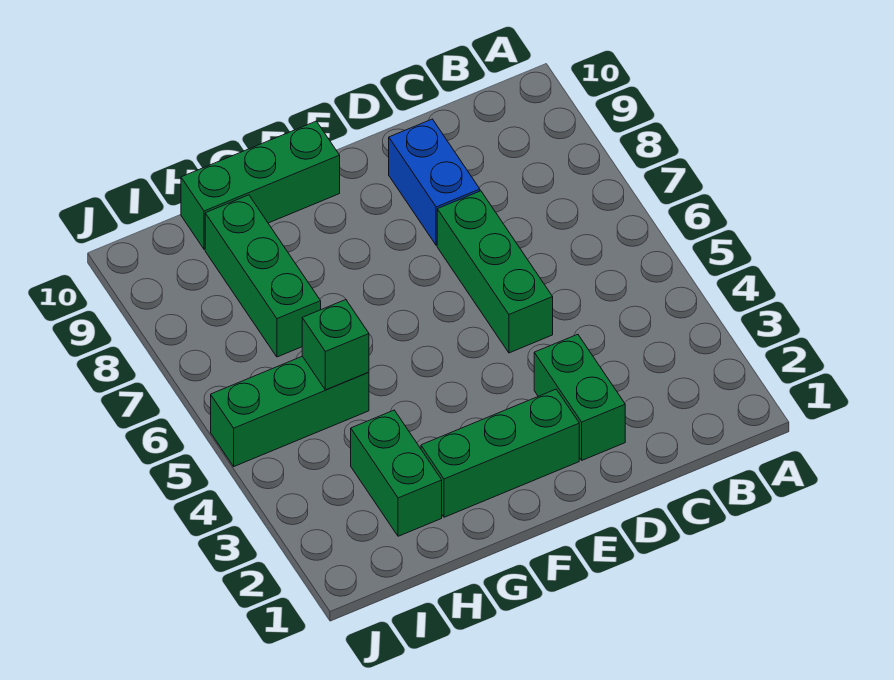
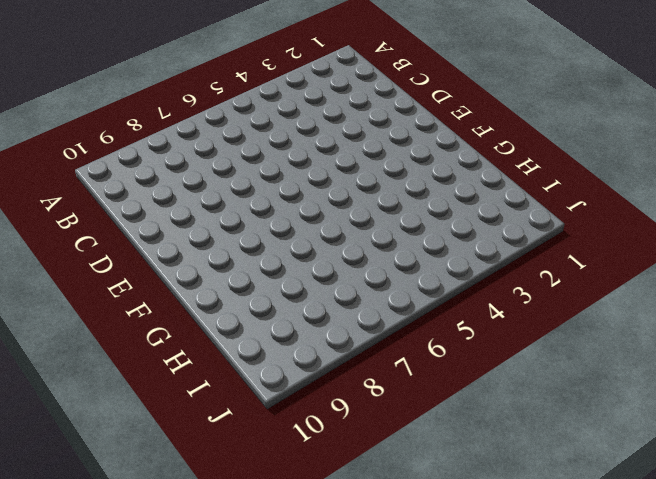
none -> green brick D2:D3 level 1
none -> green brick D5:D7 level 1

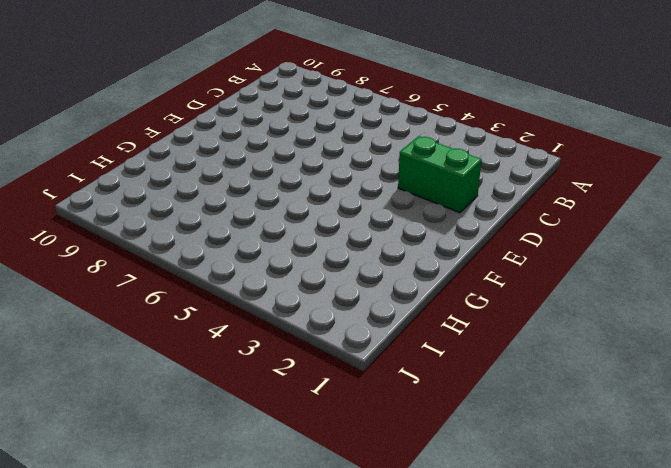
none -> green brick D5:D7 level 1
none -> blue brick D8:D9 level 1

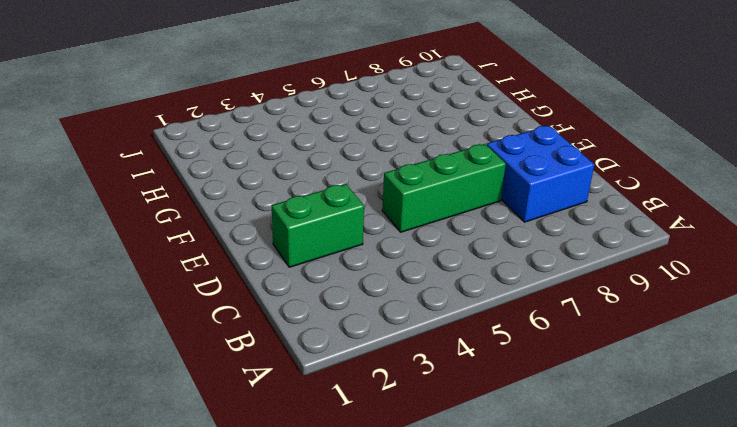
blue brick C8:D9 level 1 -> blue brick D8:D9 level 1
none -> green brick E2:G2 level 1
none -> green brick F10:H10 level 1

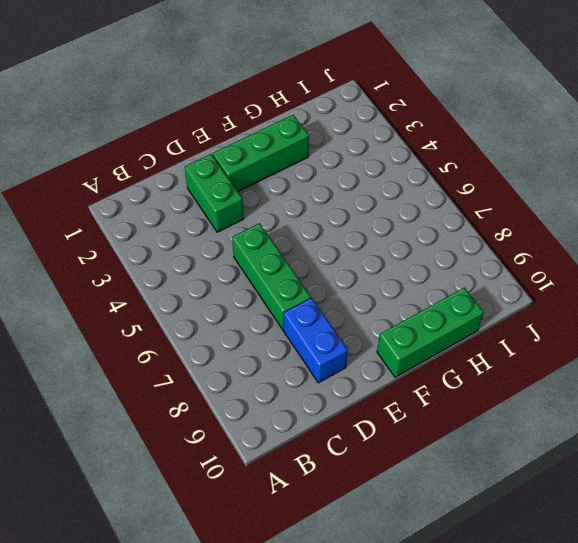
none -> green brick H2:H3 level 1
none -> green brick H5:J5 level 1

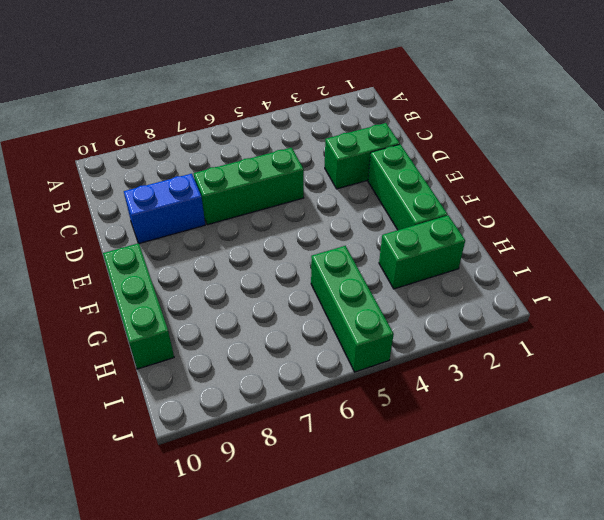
none -> green brick H7:H9 level 1
none -> green brick H5 level 2

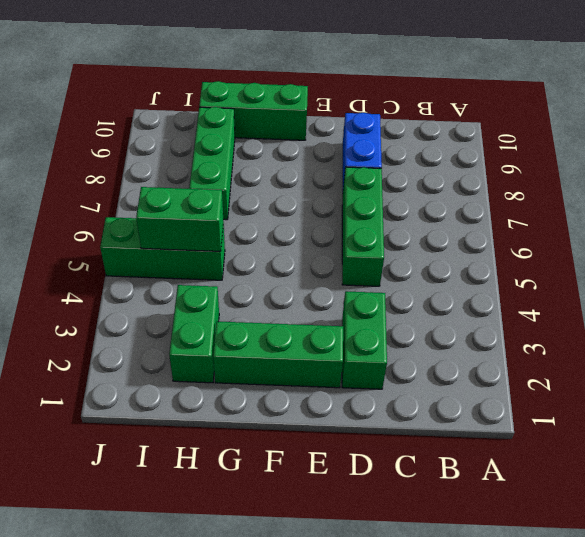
green brick H5:I5 level 2 -> green brick H5 level 2

